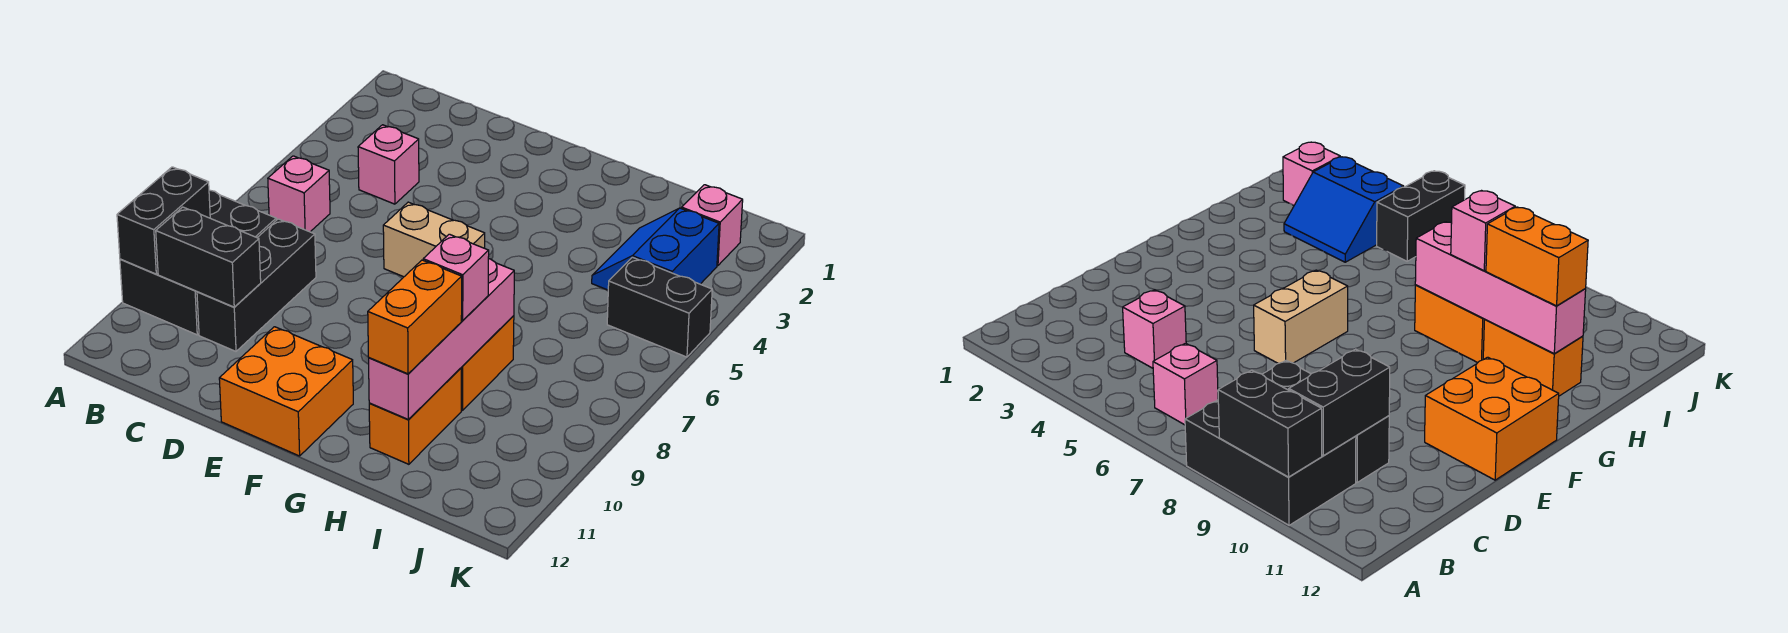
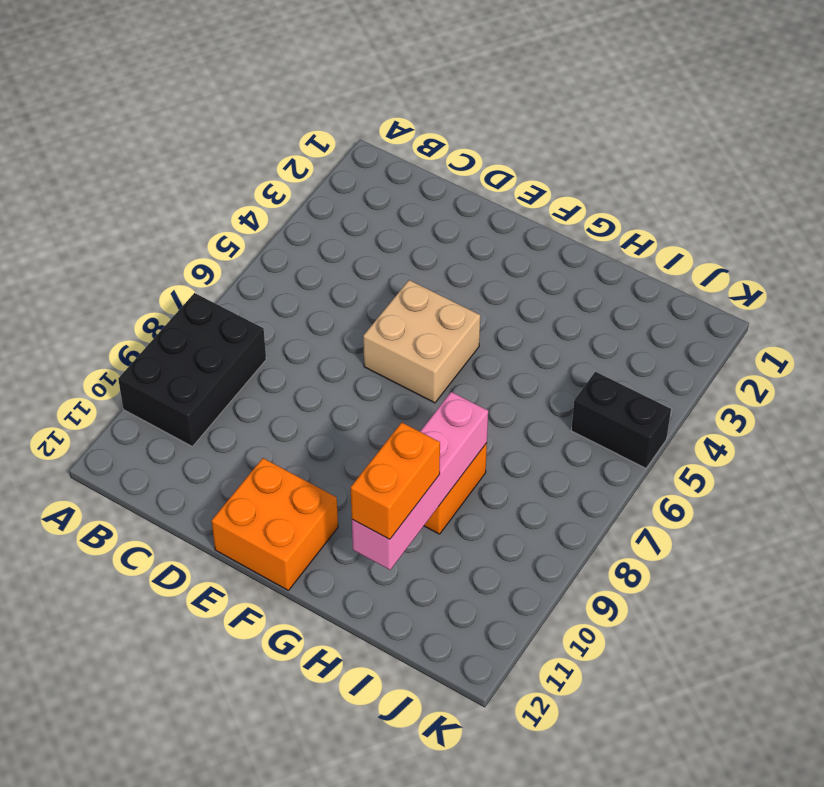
tan brick E5:F6 level 1 -> tan brick E6:F6 level 1
none -> pink brick B6 level 1
none -> pink brick C4 level 1
none -> black brick C8:C10 level 1

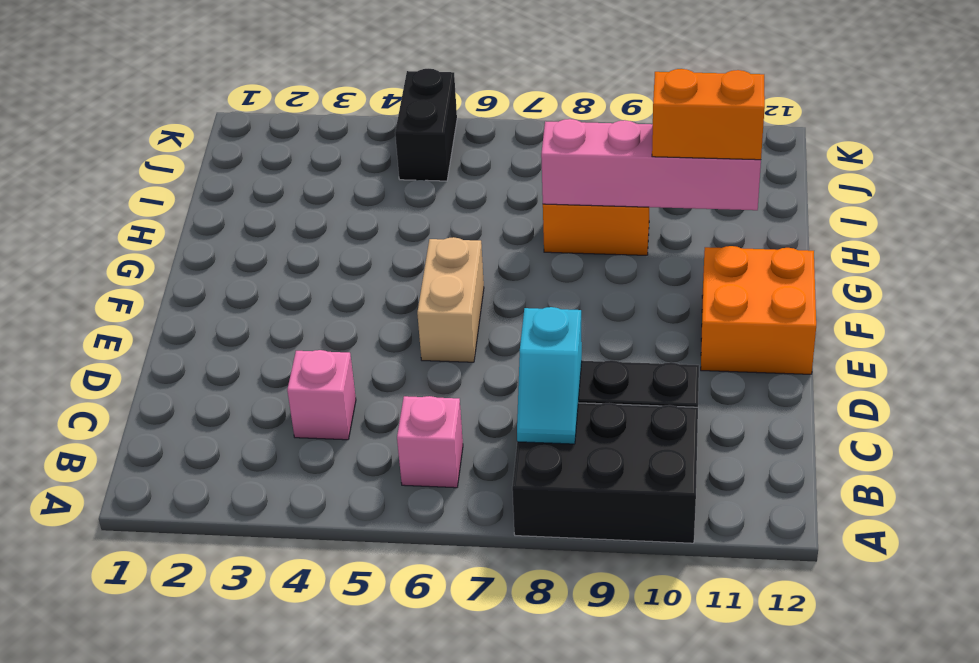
cyan slope B8:C8 level 2 top C -> none
none -> orange brick H10:H11 level 1
none -> blue slope I3:J4 level 1 top J
none -> pink brick J2 level 1

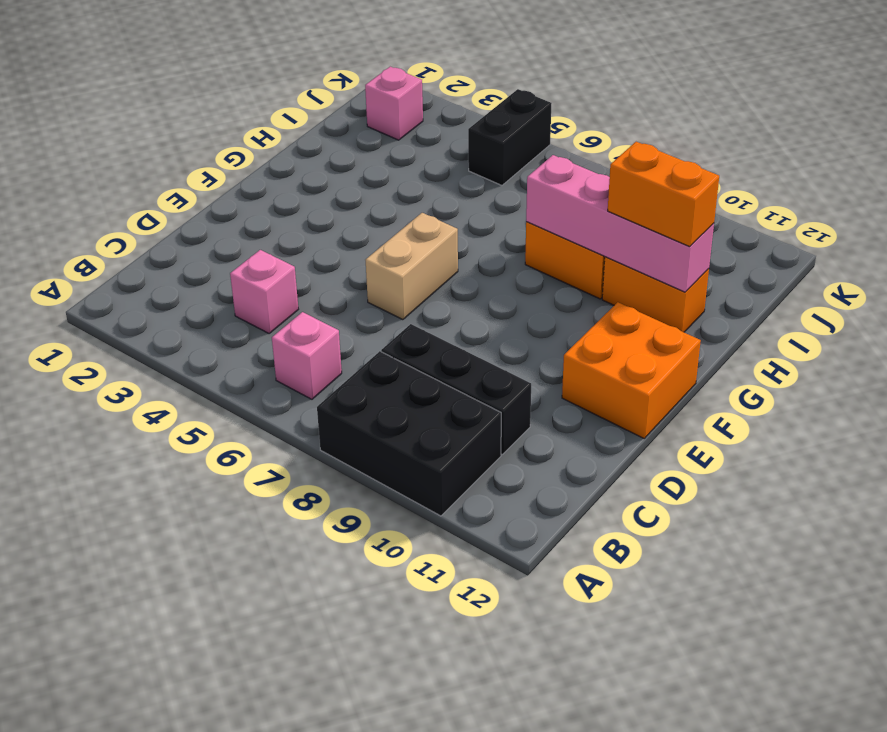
none -> blue slope I3:J4 level 1 top J
none -> black brick A9:A10 level 2
none -> black brick B10:C10 level 2

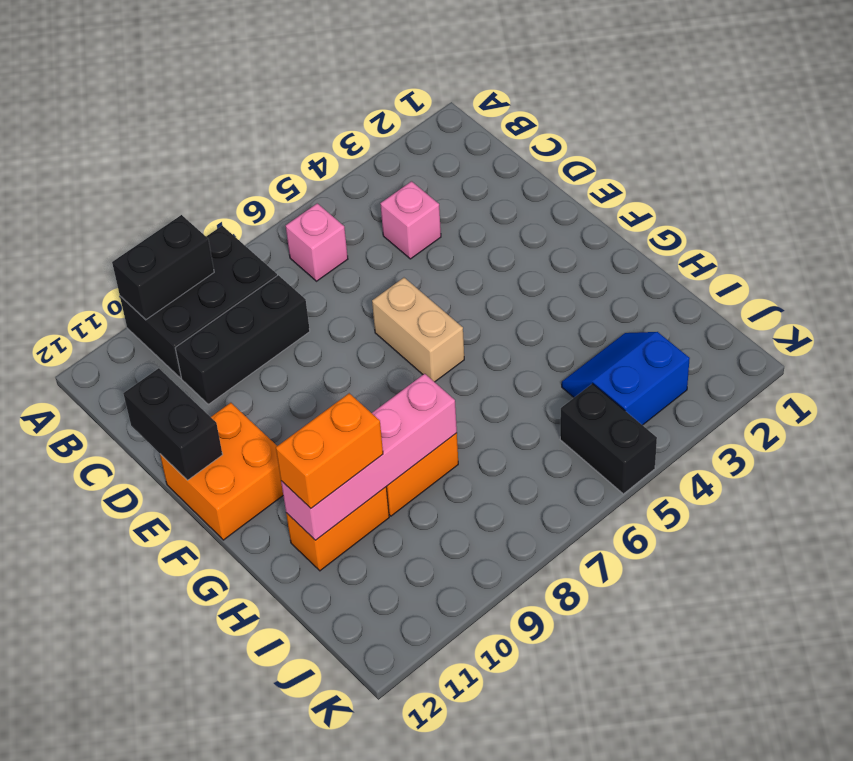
black brick D12:E12 level 2 -> black brick B10:C10 level 2
none -> pink brick J2 level 1
none -> pink brick H9 level 3

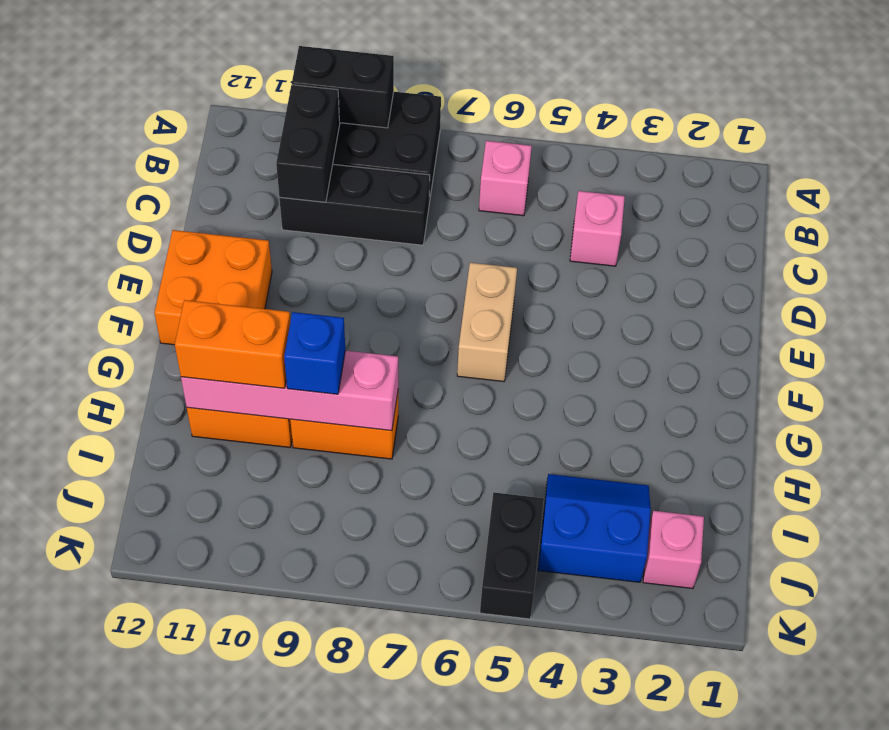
blue brick H9 level 3 -> pink brick H9 level 3

